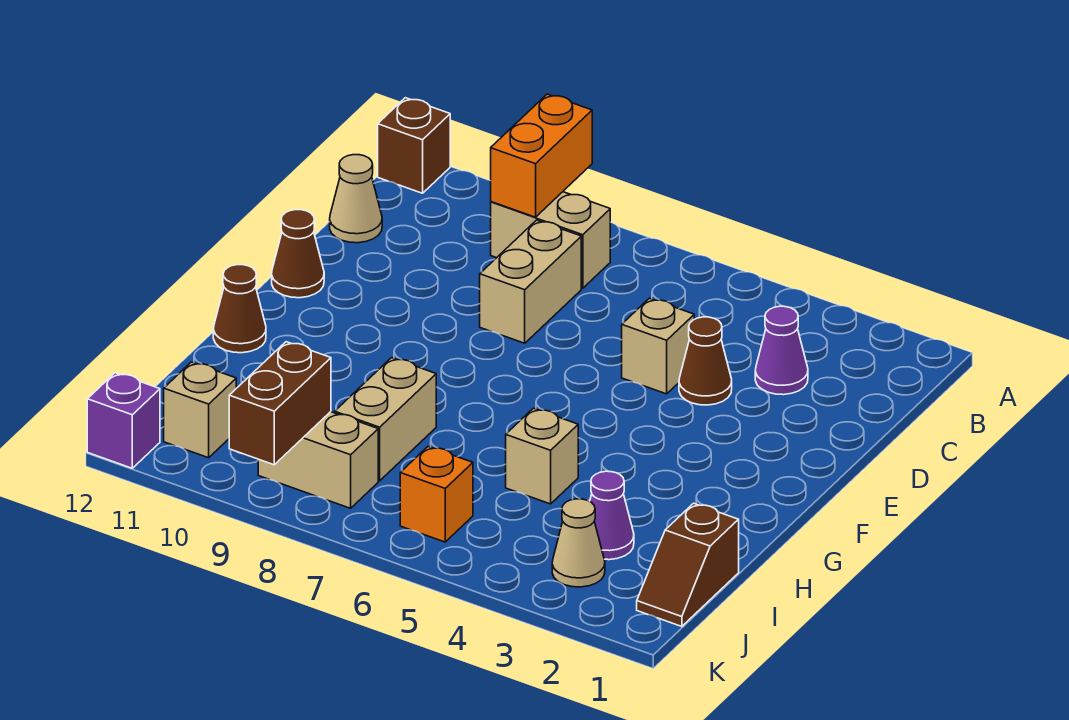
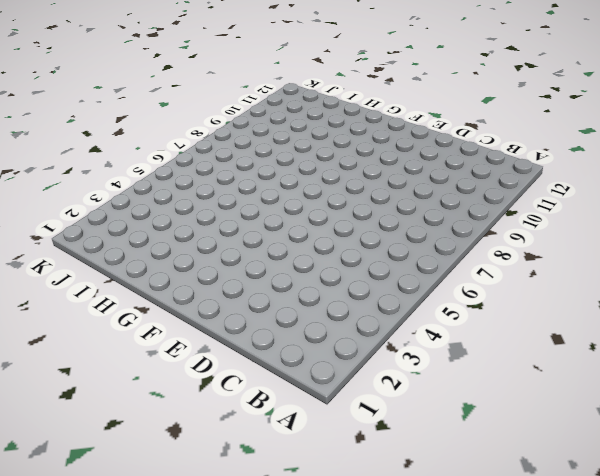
none -> brown brick A12 level 1
none -> tan brick B8:B9 level 1
none -> purple cone C3 level 1

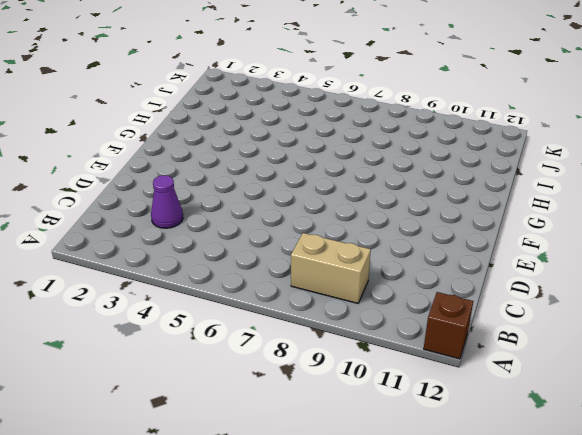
none -> tan brick C8:D8 level 1
none -> tan cone C12 level 1
none -> brown cone D4 level 1

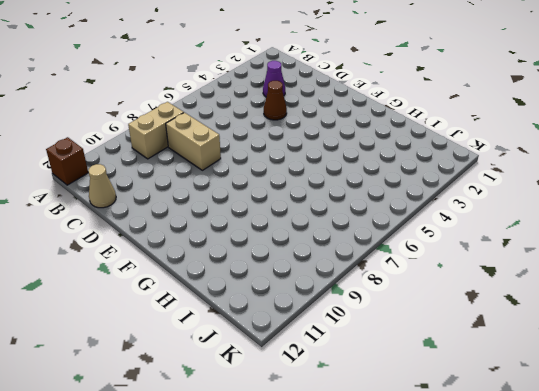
none -> tan brick D5 level 1
none -> brown cone E12 level 1
none -> brown cone G12 level 1

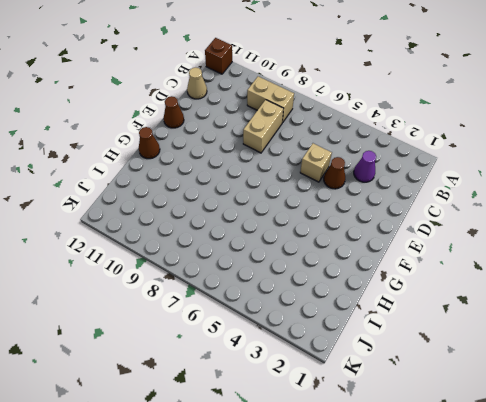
none -> tan brick H5 level 1
none -> tan brick H8:I8 level 1
none -> brown slope I1:J1 level 1 top I

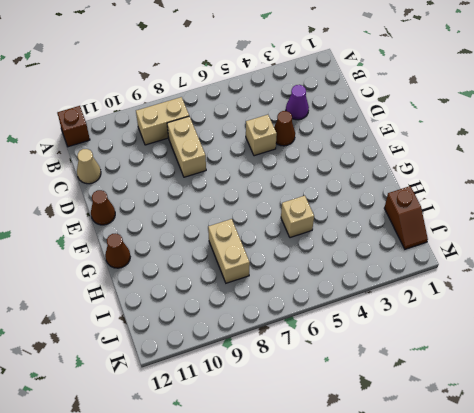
none -> purple cone I3 level 1
none -> tan cone J3 level 1
none -> orange brick J6 level 1

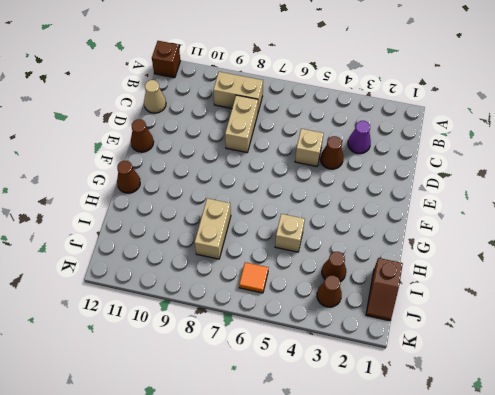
brown cone I3 level 1 -> purple cone I3 level 1
brown cone J3 level 1 -> tan cone J3 level 1
orange tile J6 level 1 -> orange brick J6 level 1
none -> tan brick J8:J9 level 1
none -> tan brick J11 level 1
none -> purple brick K12 level 1

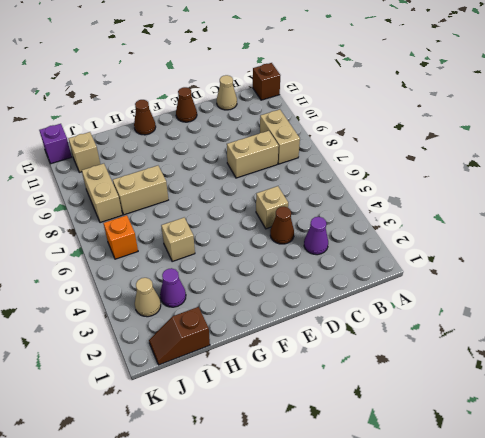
none -> orange brick A9:B9 level 2
none -> brown brick J9:K9 level 2

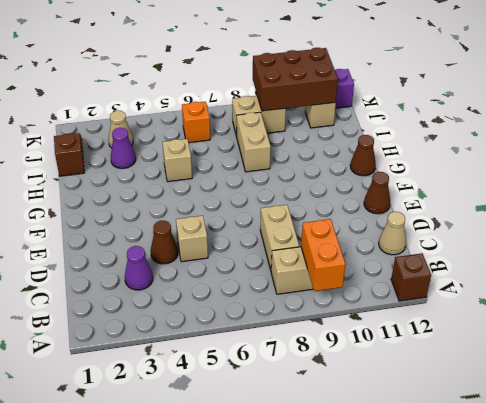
brown brick J9:K11 level 2 -> brown brick J9:K9 level 2

